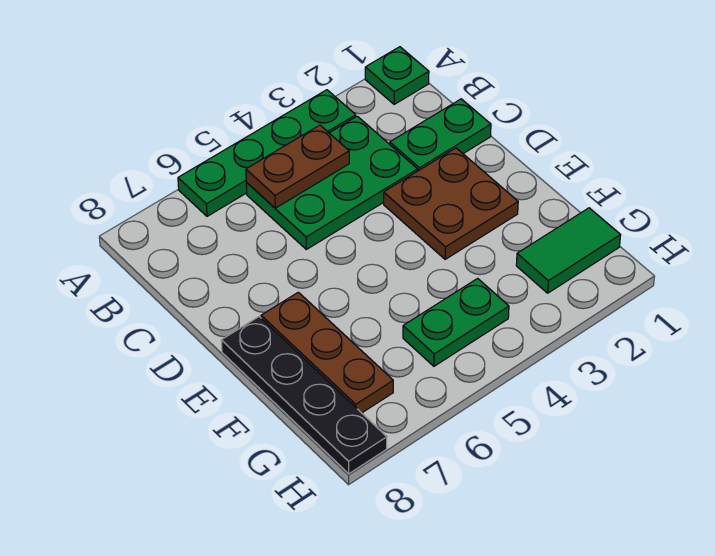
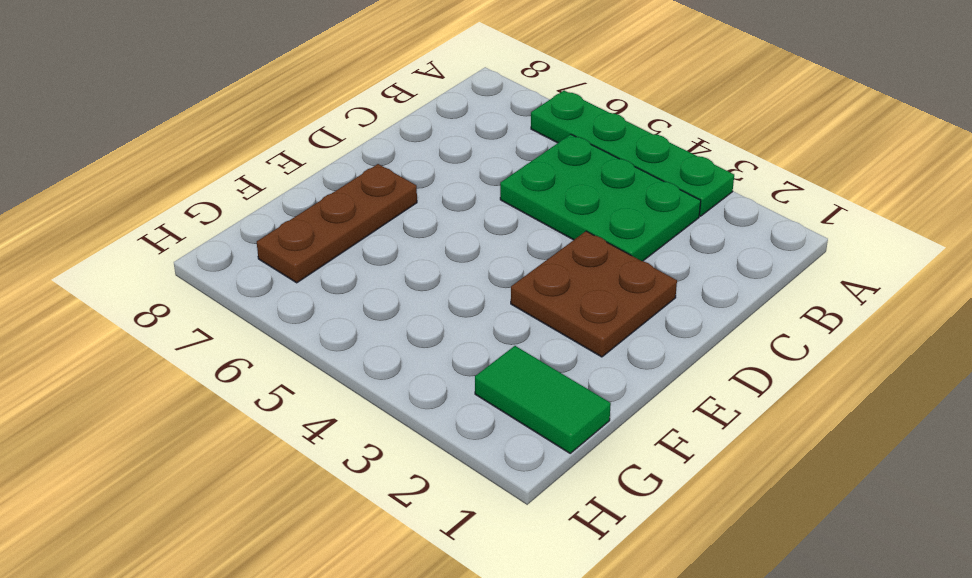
none -> green plate A1 level 1
none -> green plate C1:C2 level 1

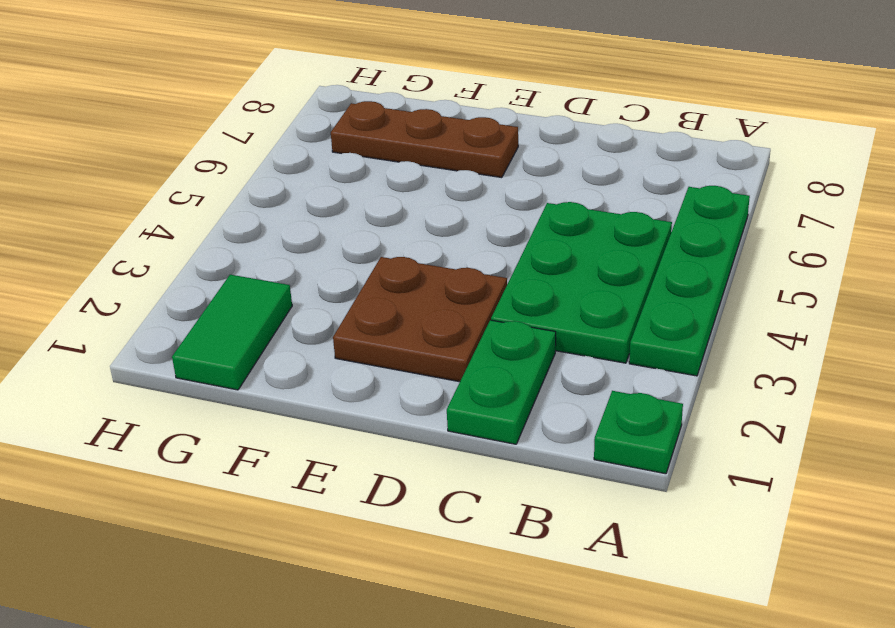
none -> black plate E8:H8 level 1
none -> green plate G4:G5 level 1

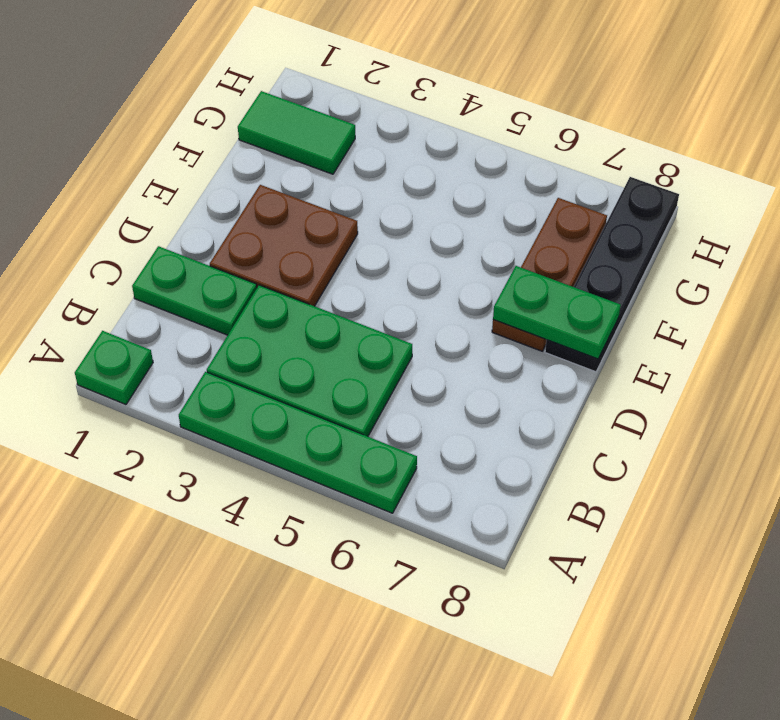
green plate E7:E8 level 2 -> green plate G4:G5 level 1
none -> brown plate B4:B5 level 2

